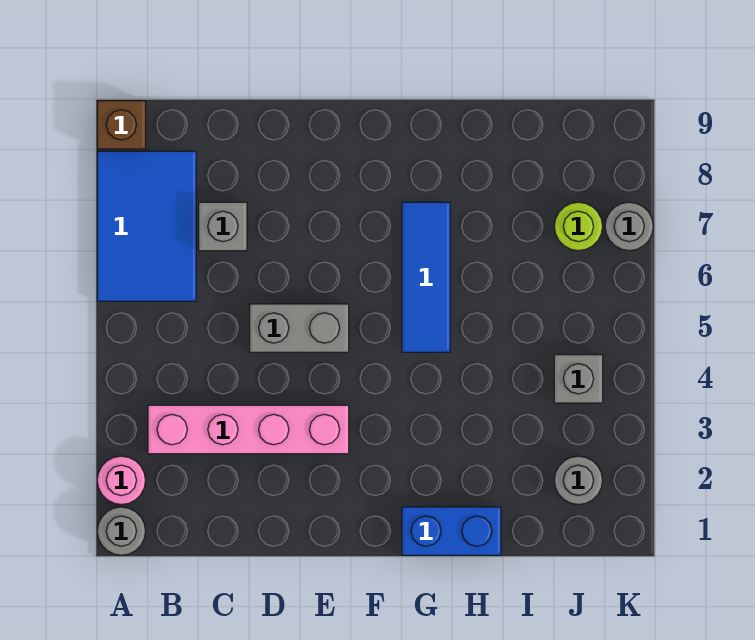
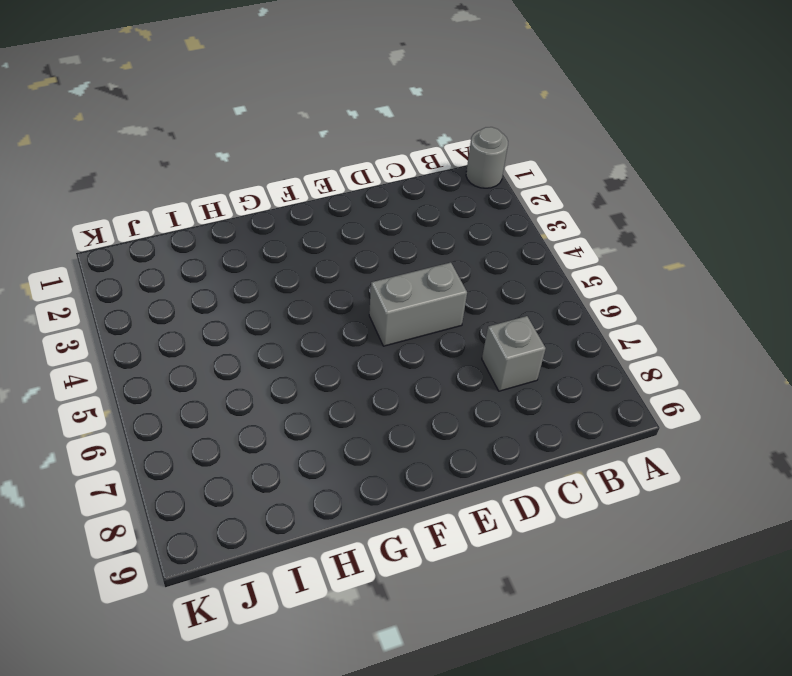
none -> pink round brick A2 level 1
none -> blue tile A6:B8 level 1
none -> brown brick A9 level 1

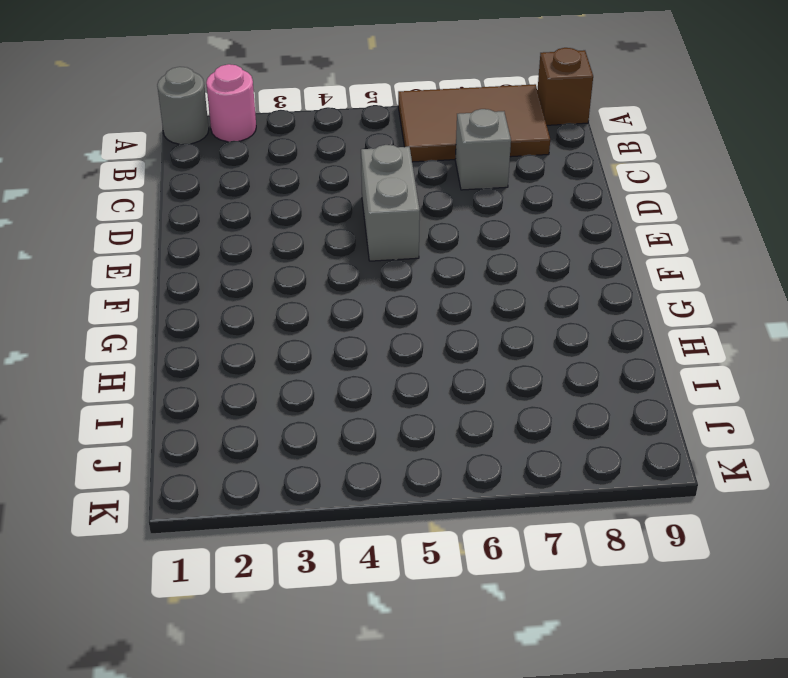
brown tile A6:B8 level 1 -> blue tile A6:B8 level 1
none -> pink brick B3:E3 level 1
none -> blue brick G1:H1 level 1
none -> blue tile G5:G7 level 1

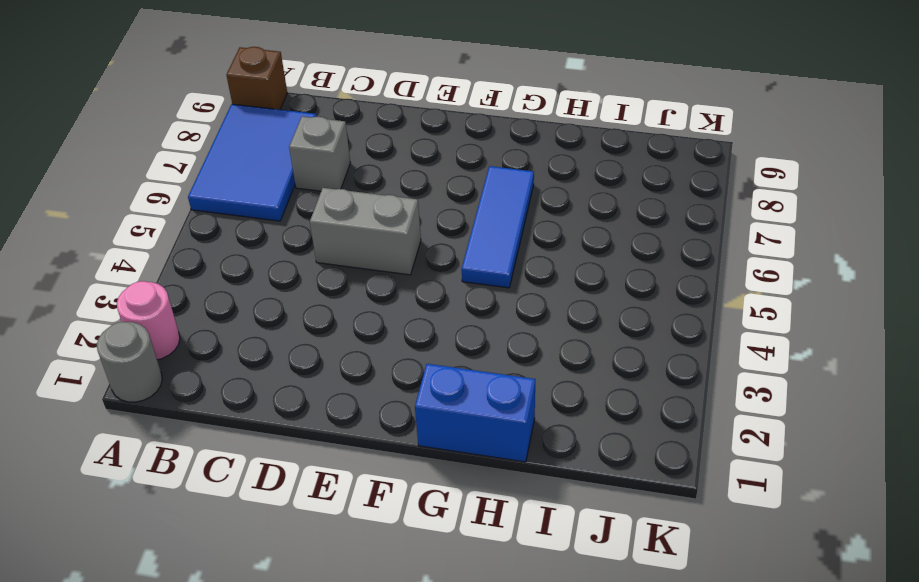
none -> pink brick B3:E3 level 1
none -> grey round brick J2 level 1
none -> grey brick J4 level 1

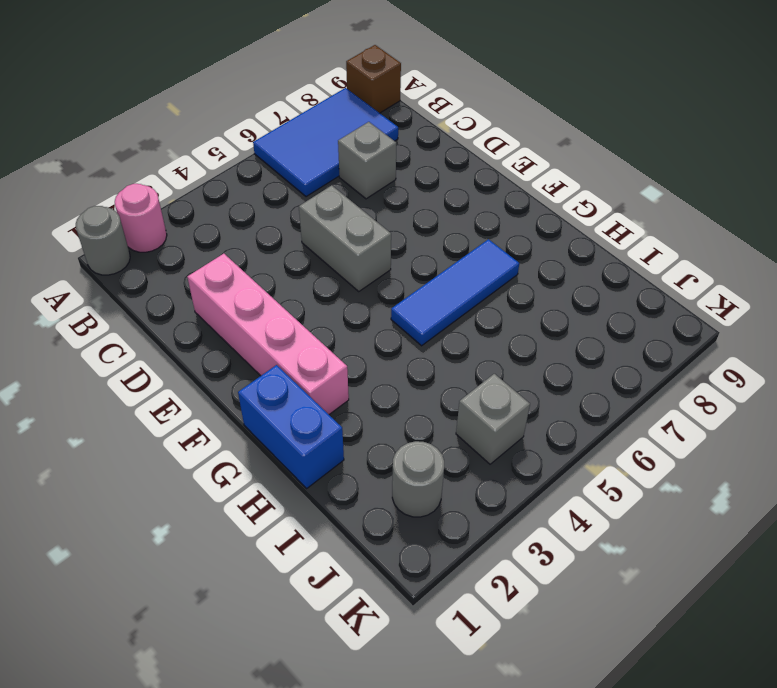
pink brick D2:G2 level 1 -> pink brick B3:E3 level 1
none -> lime round brick J7 level 1
none -> grey round brick K7 level 1

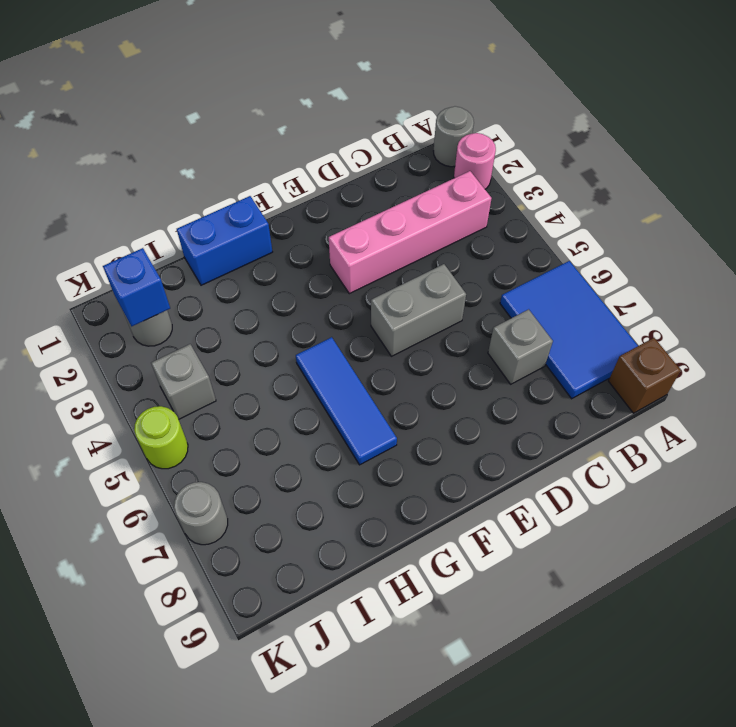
blue brick J2 level 2 -> none
lime round brick K5 level 1 -> lime round brick J7 level 1

